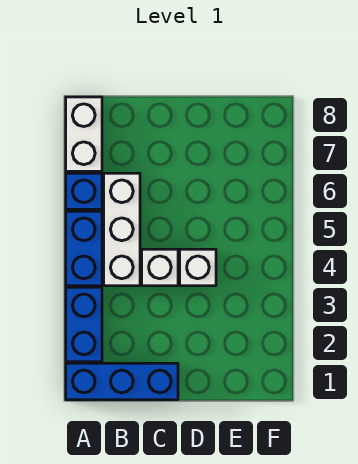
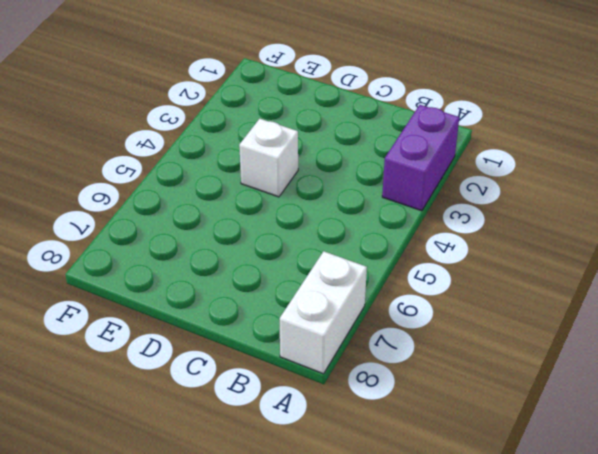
purple brick A2:A3 level 1 -> blue brick A2:A3 level 1
none -> blue brick A1:C1 level 1
none -> blue brick A4:A5 level 1

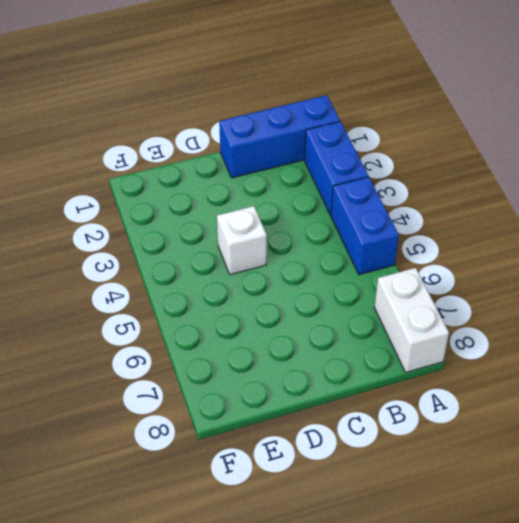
none -> blue brick A6 level 1
none -> white brick B4:B6 level 1

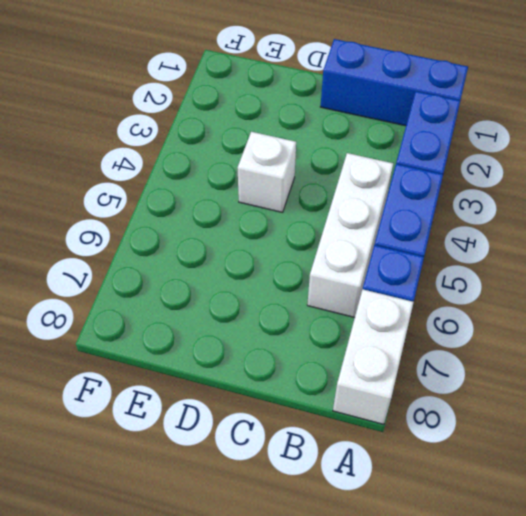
none -> white brick C4 level 1

